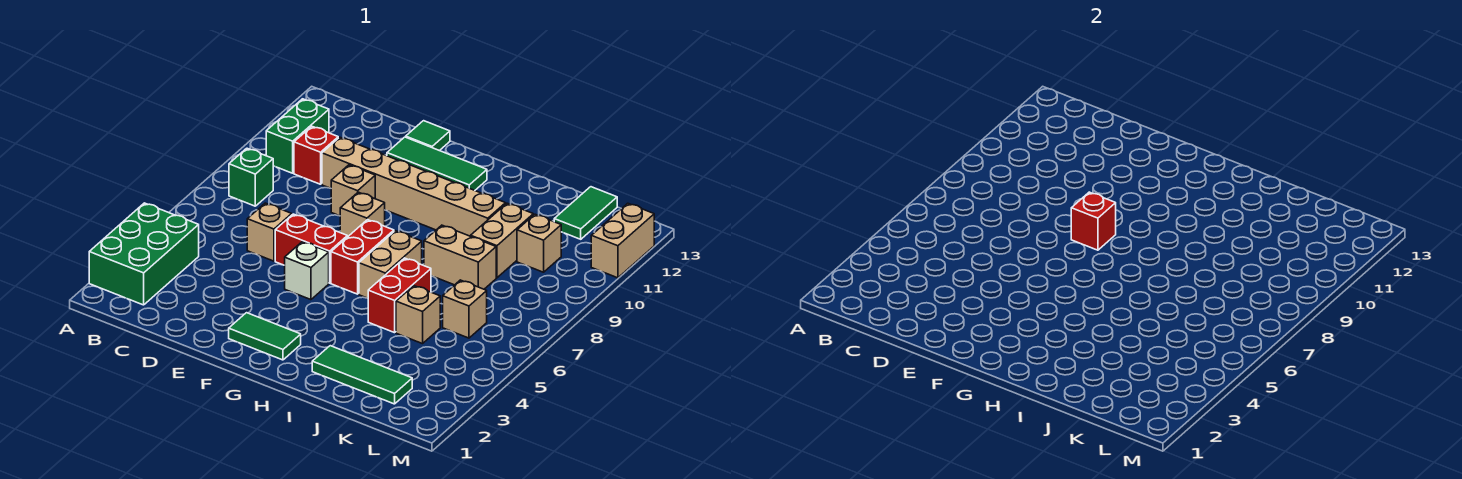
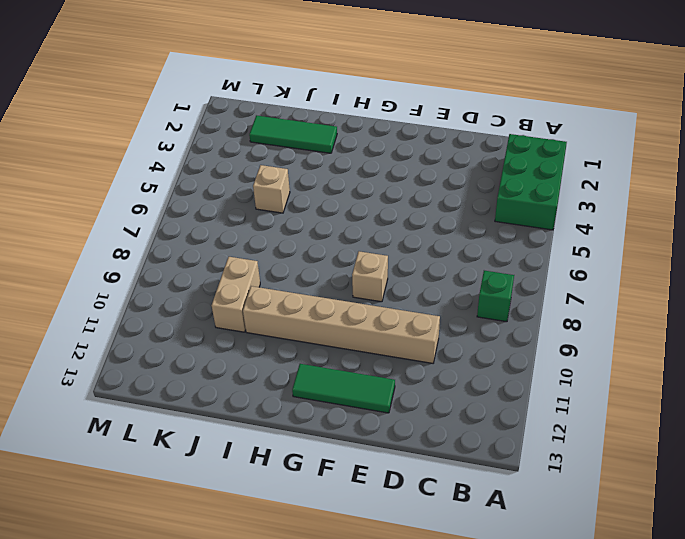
none -> green brick B10:B11 level 1
none -> red brick C10 level 1
none -> tan brick D6 level 1

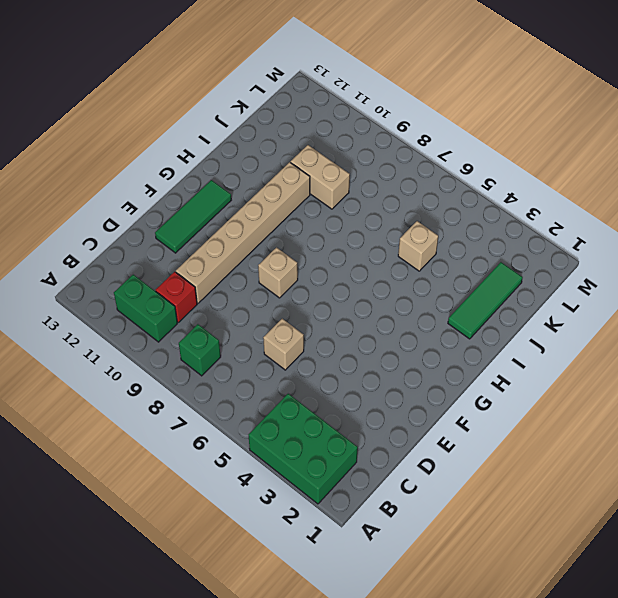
none -> red brick E6:F6 level 1
none -> tan brick E9 level 1
none -> green tile E13 level 1

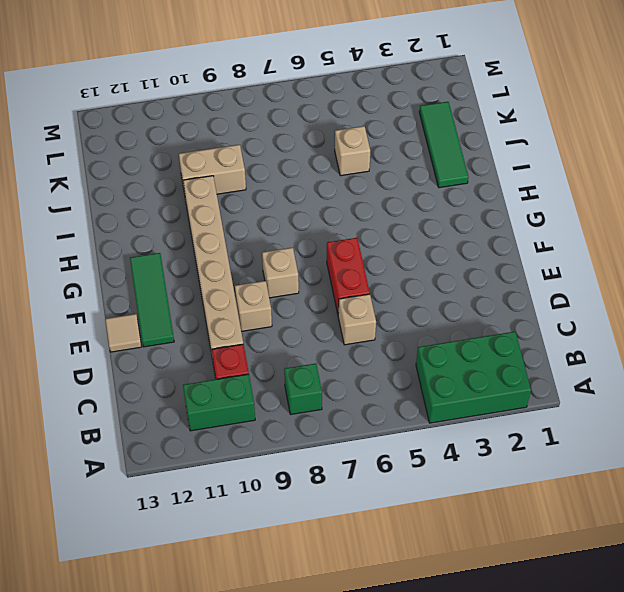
tan tile E13 level 1 -> green tile E13 level 1
none -> green tile F2:G2 level 1
none -> white brick F5 level 1
none -> red brick G6:G7 level 1

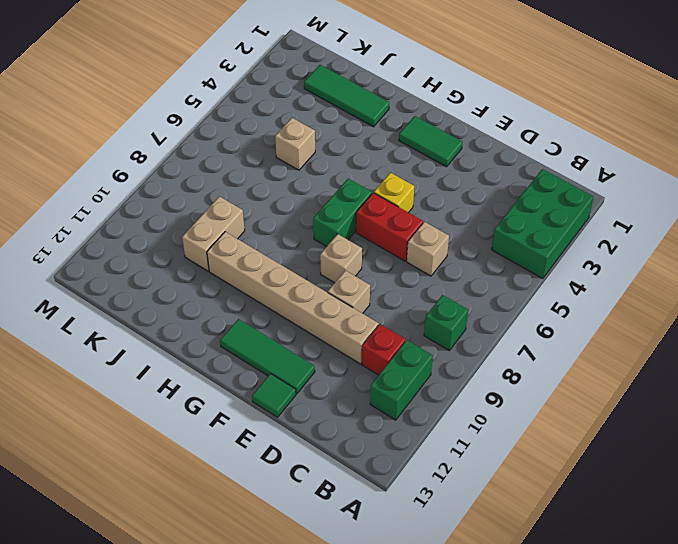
yellow brick F5 level 1 -> white brick F5 level 1
green brick G6:G7 level 1 -> red brick G6:G7 level 1
none -> tan brick H6:H7 level 1
none -> red brick I5:I6 level 1
none -> tan brick I8:J8 level 1

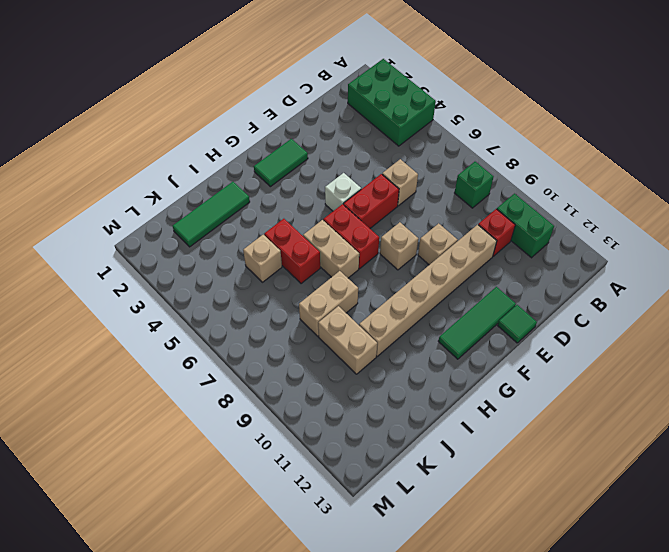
none -> tan brick K6 level 1
none -> tan brick K10 level 1
none -> green tile K12:K13 level 1

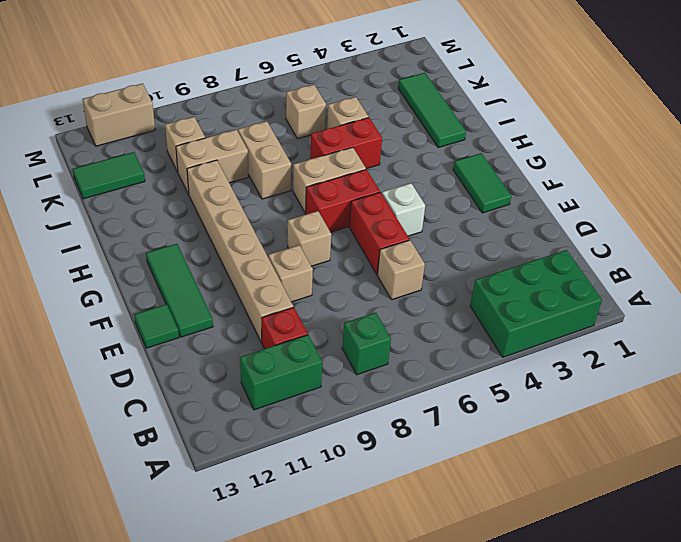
none -> red brick F8 level 2

